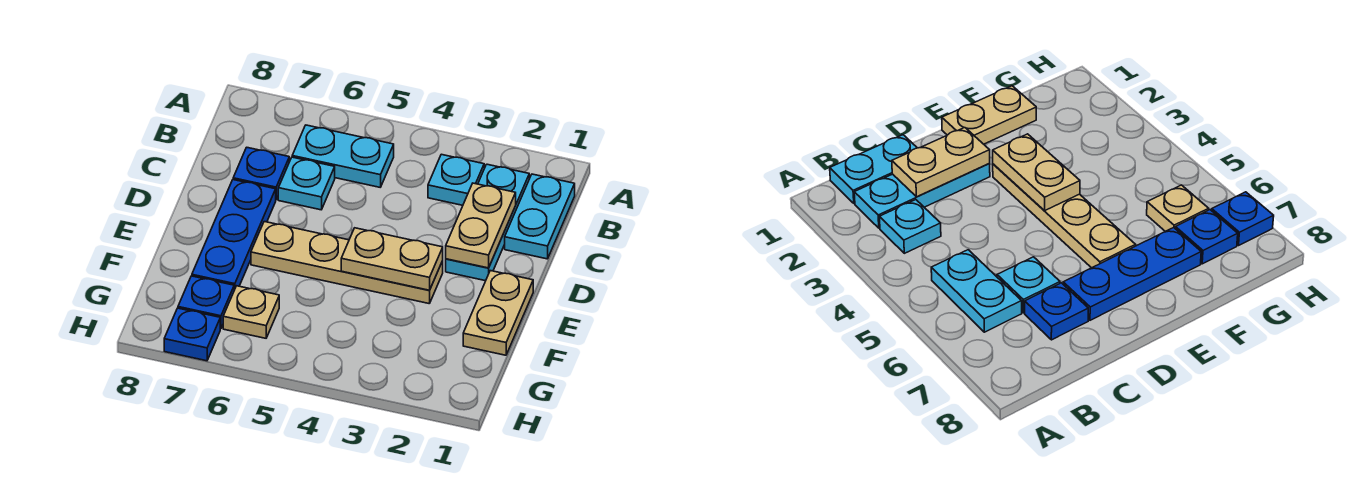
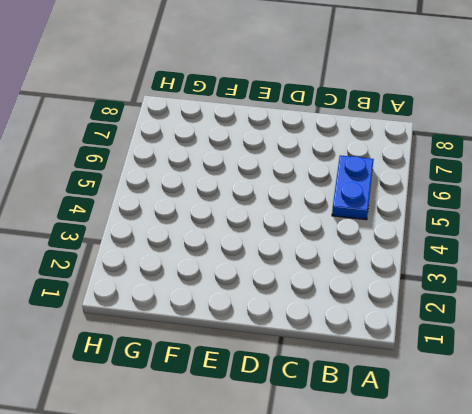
blue plate B5:B6 level 1 -> cyan plate B5:B6 level 1
none -> cyan plate B1:C1 level 1
none -> cyan plate B2:D2 level 1
none -> cyan plate B3 level 1

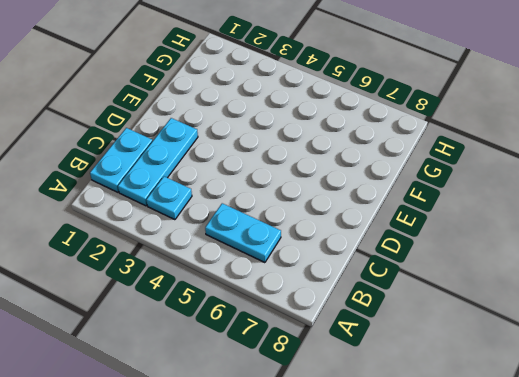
none -> cyan plate C6 level 1
none -> blue plate C7 level 1
none -> blue plate D7:F7 level 1

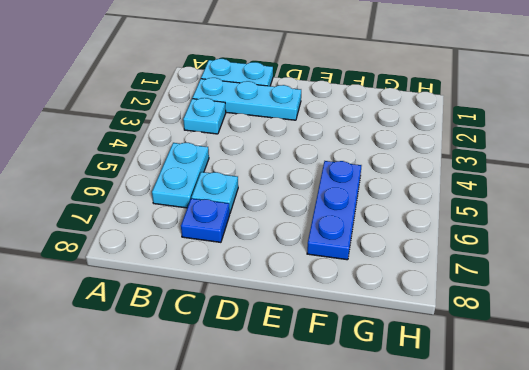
blue plate F5:F7 level 1 -> blue plate D7:F7 level 1
none -> tan plate E1:F1 level 1
none -> tan plate E3:E6 level 1
none -> tan plate G6 level 1

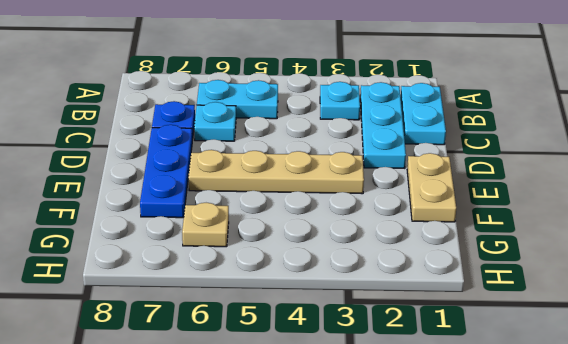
none -> blue plate G7 level 1
none -> blue plate H7 level 1
none -> tan plate C2:D2 level 2

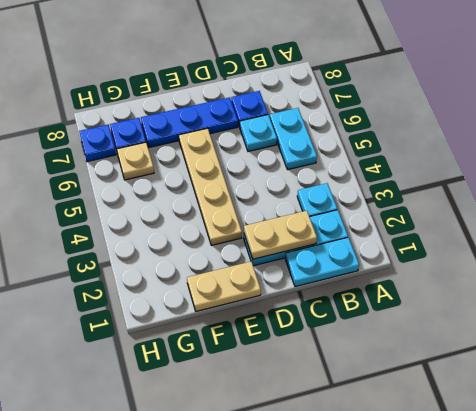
none -> tan plate E3:E4 level 2

